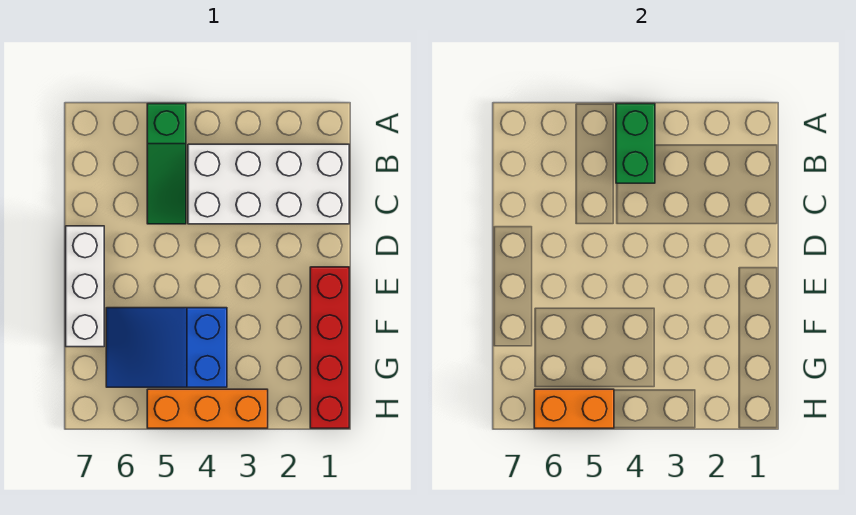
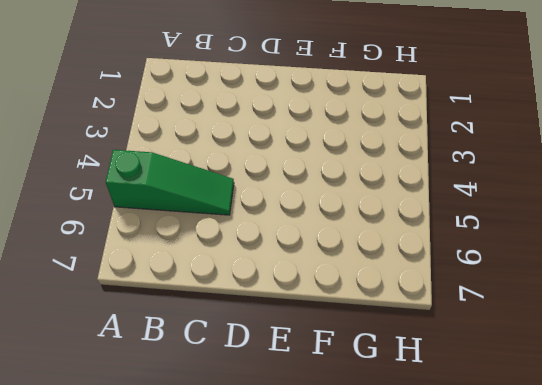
none -> white brick B1:C4 level 1
none -> white brick D7:F7 level 1

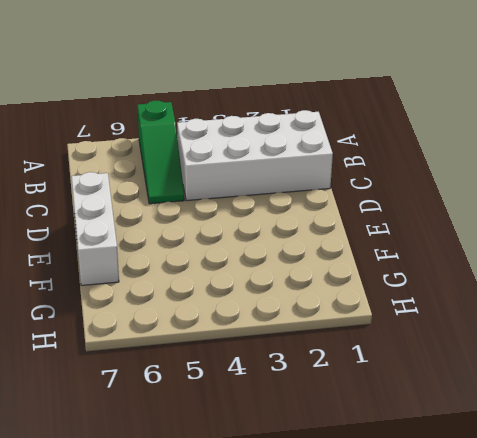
none -> red brick E1:H1 level 1
none -> blue slope F4:G6 level 1 top 4

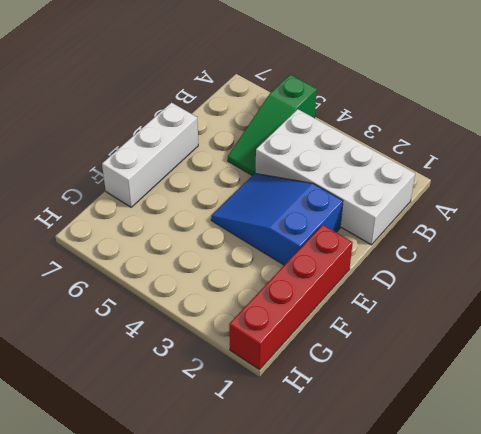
blue slope D2:E4 level 1 top 2 -> blue slope F4:G6 level 1 top 4
none -> orange brick H3:H5 level 1
none -> green brick A4:B4 level 2

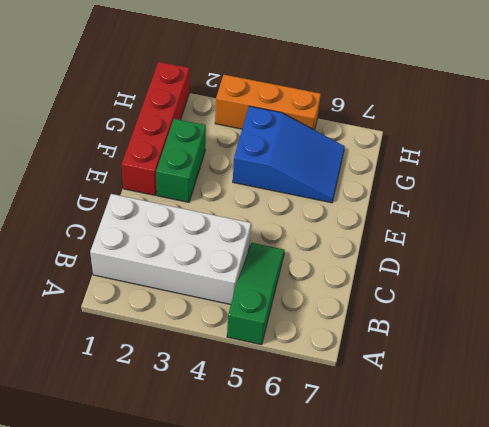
green brick E2:F2 level 1 -> green brick A4:B4 level 2
none -> white brick D7:F7 level 1
none -> orange brick H5:H6 level 2

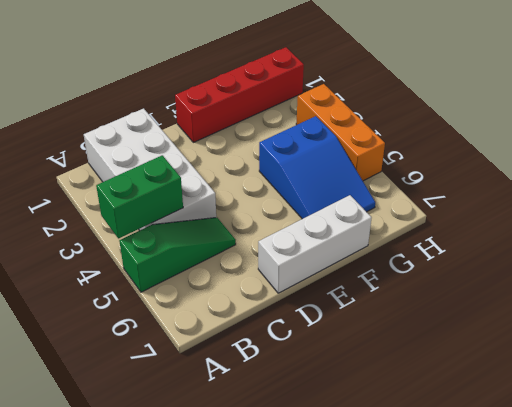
none -> orange brick H5:H6 level 2

